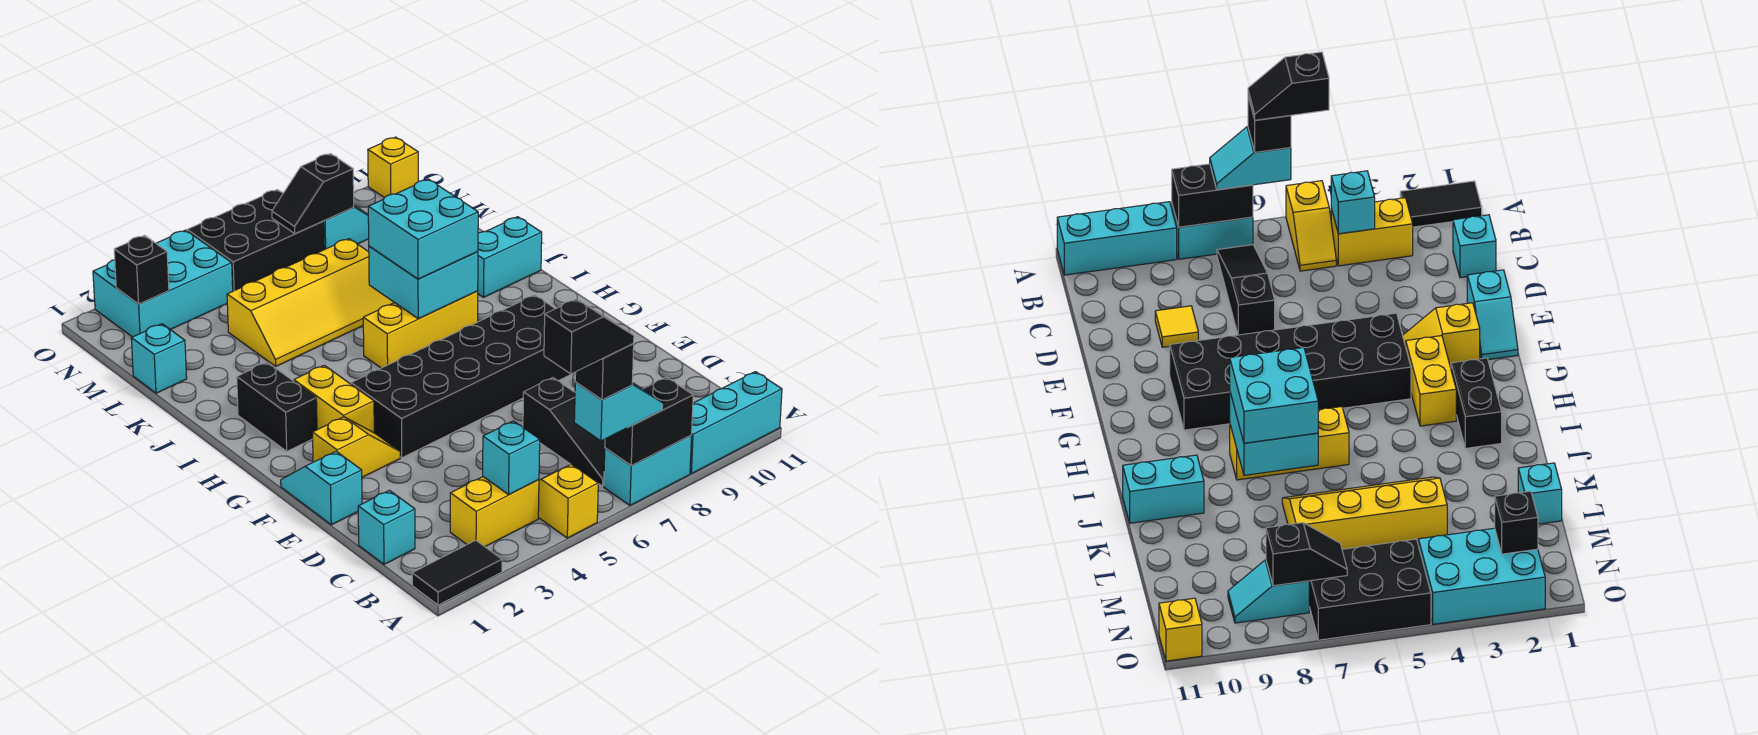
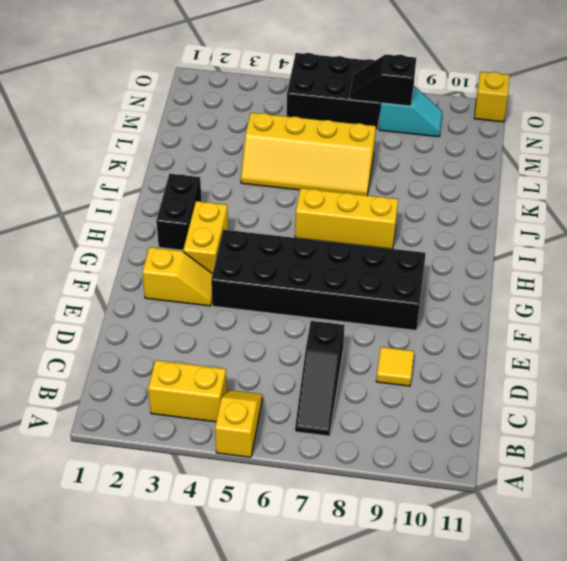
none -> black tile A1:A2 level 1
none -> cyan brick A7:A8 level 1
none -> cyan brick A9:A11 level 1
none -> cyan brick C1 level 1

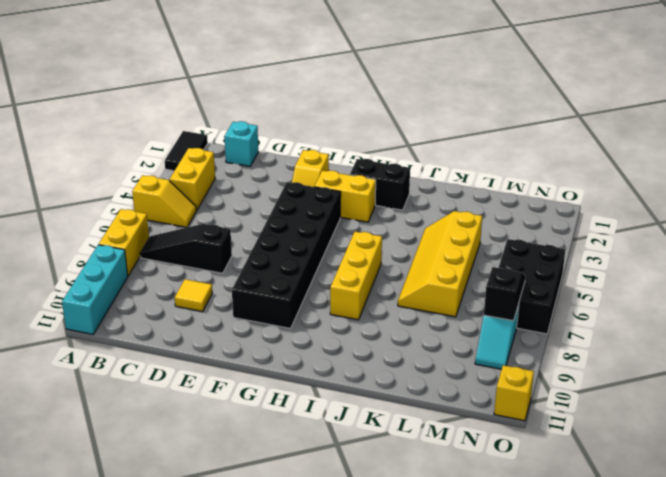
yellow brick A7:A8 level 1 -> cyan brick A7:A8 level 1
none -> cyan slope E1:F1 level 1 top E
none -> cyan brick J10:J11 level 1
none -> cyan brick L1 level 1
none -> cyan brick N2:O4 level 1

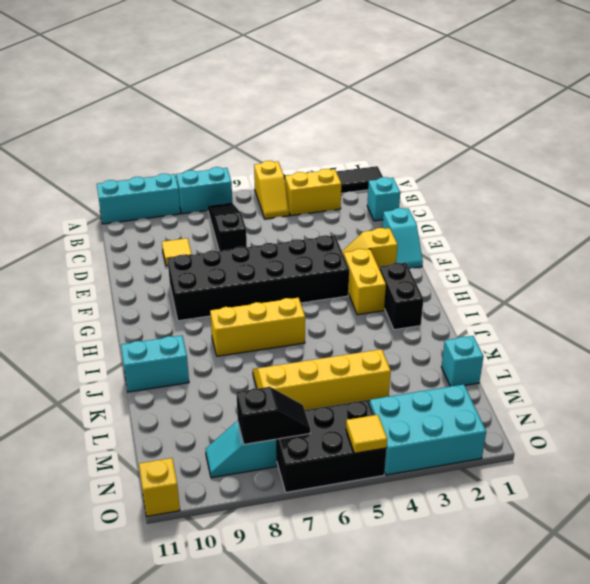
yellow tile O5 level 2 -> none
none -> black brick A7:A8 level 2
none -> cyan brick B4 level 2
none -> cyan brick I7:J8 level 2
none -> black brick N2 level 2

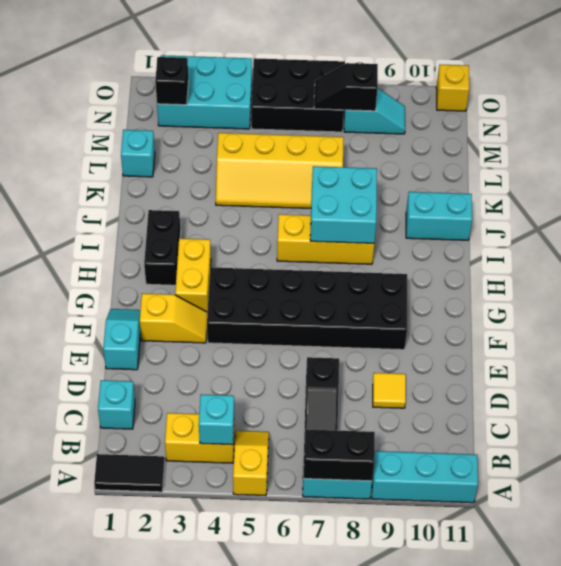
none -> cyan slope A6:A7 level 3 top 6
none -> cyan brick I7:J8 level 3
none -> black brick A6 level 4
none -> black slope A5:A6 level 5 top 5

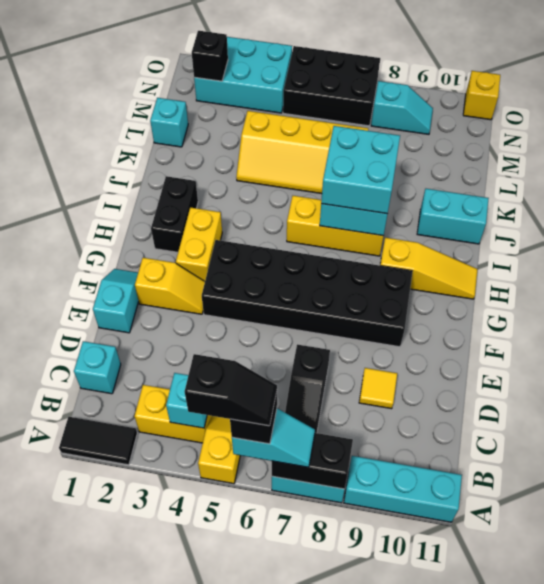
yellow slope H9:H11 level 1 top 9 -> none
none -> black slope N7:N8 level 2 top 8

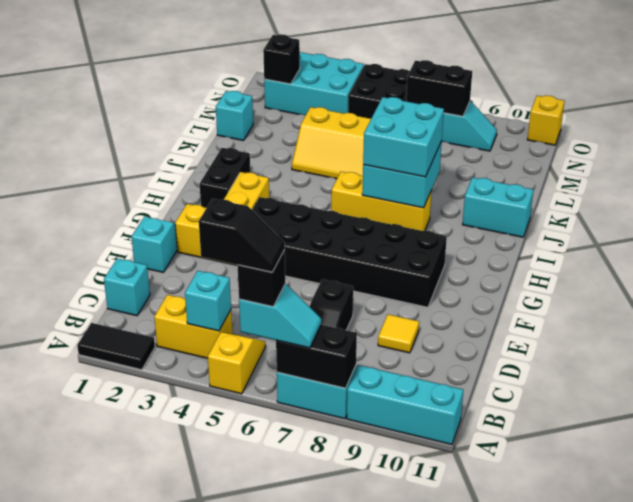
black brick N7:N8 level 2 -> black slope N7:N8 level 2 top 8

